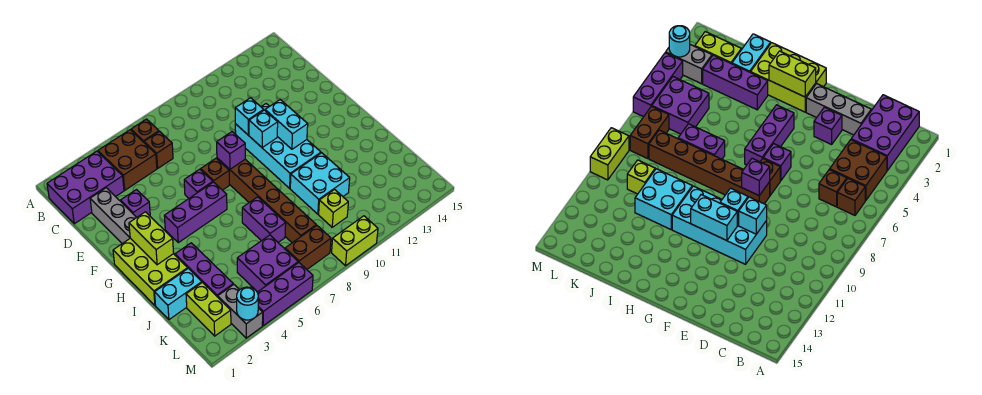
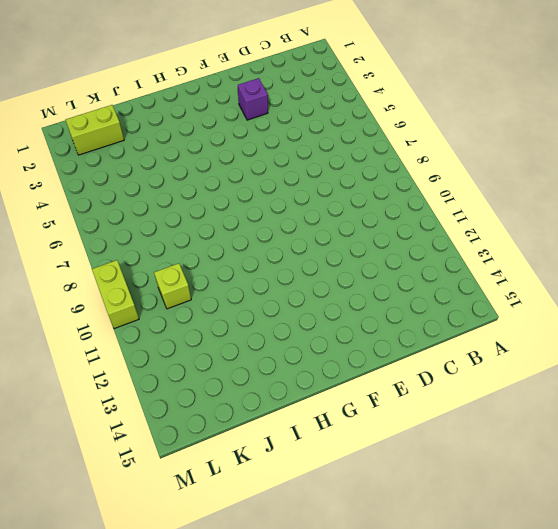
none -> purple brick B1:C3 level 1
none -> brown brick B4:C5 level 1
none -> brown brick B6 level 1

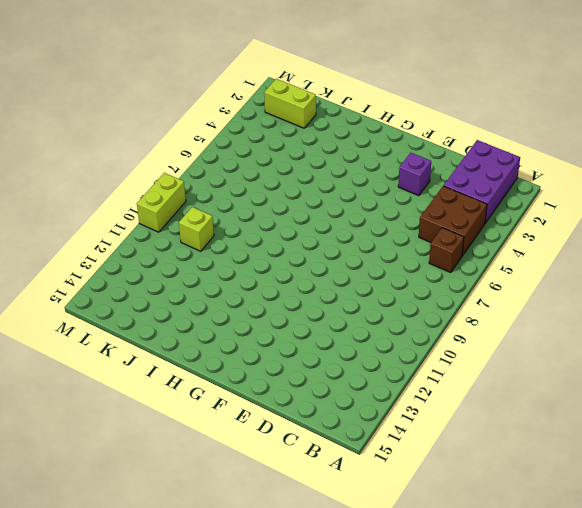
none -> brown brick C6 level 1
none -> grey brick D2:F2 level 1
none -> cyan brick E10:H11 level 1

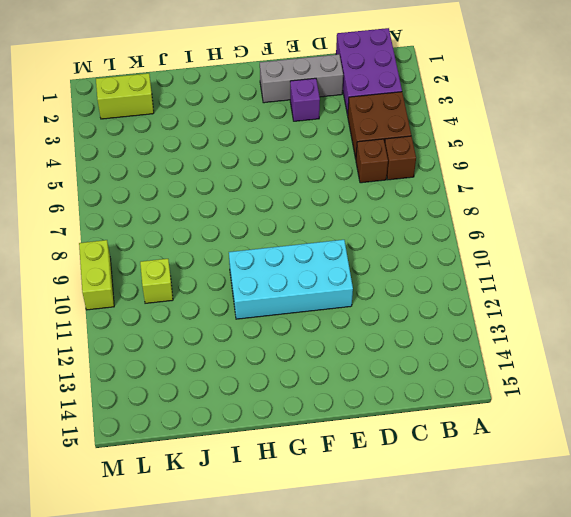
none -> purple brick F6 level 1
none -> brown brick F7 level 1
none -> brown brick F8:K8 level 1

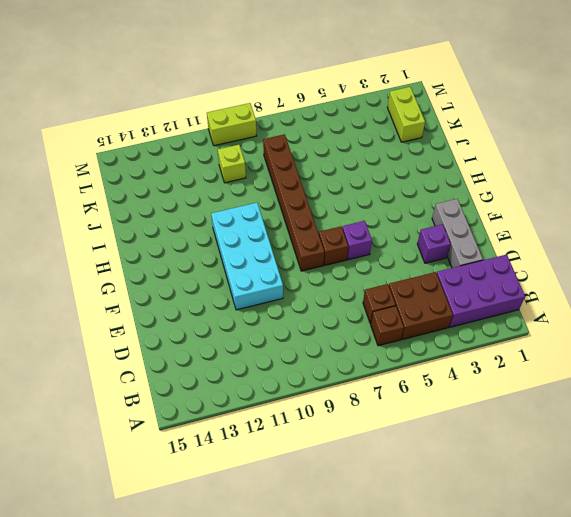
none -> lime brick G1:I2 level 1
none -> purple brick G4:G6 level 1
none -> purple brick I3:K3 level 1

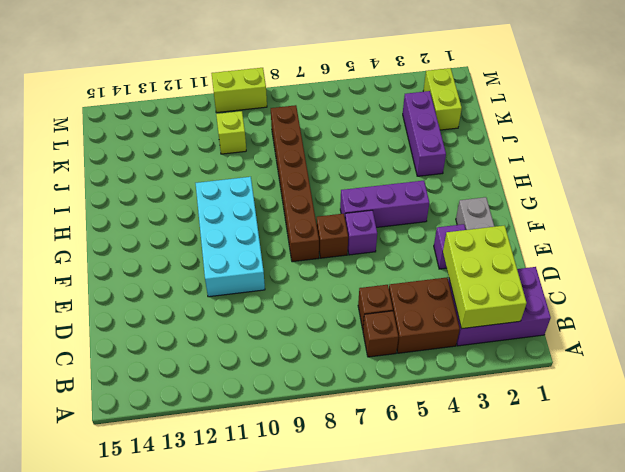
lime brick B2:D3 level 2 -> lime brick G1:I2 level 1
none -> purple brick I7:J7 level 1
none -> cyan brick I10:J11 level 1
none -> cyan brick J1:J2 level 1

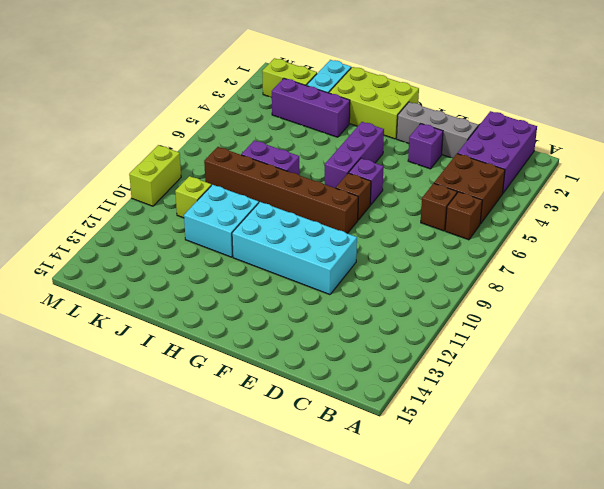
none -> purple brick K5:L6 level 1
none -> grey brick L3:M3 level 1
none -> brown brick L7:L8 level 1

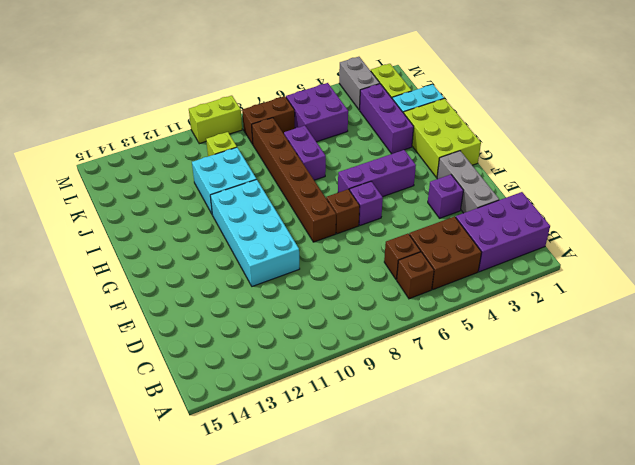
none -> purple brick M4:M6 level 1
none -> cyan brick E10 level 2
none -> purple brick F8 level 2

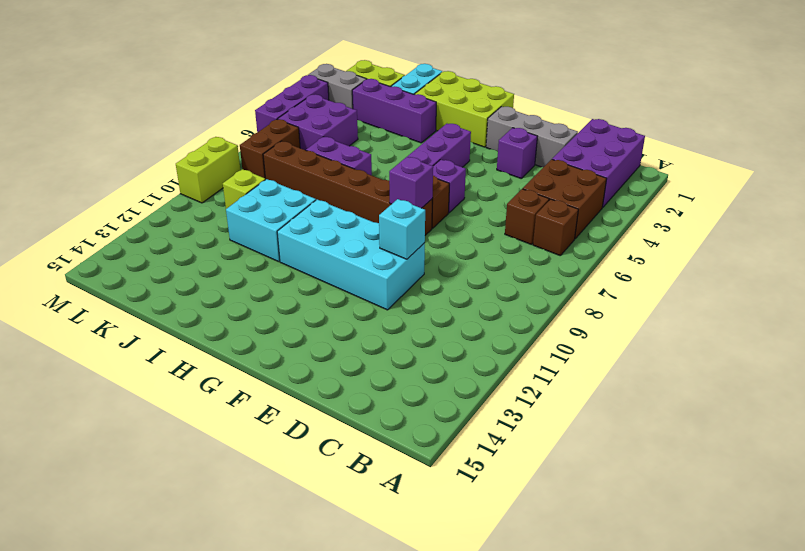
none -> cyan brick F10 level 2
none -> cyan brick F11:G11 level 2
none -> lime brick G2:H2 level 2

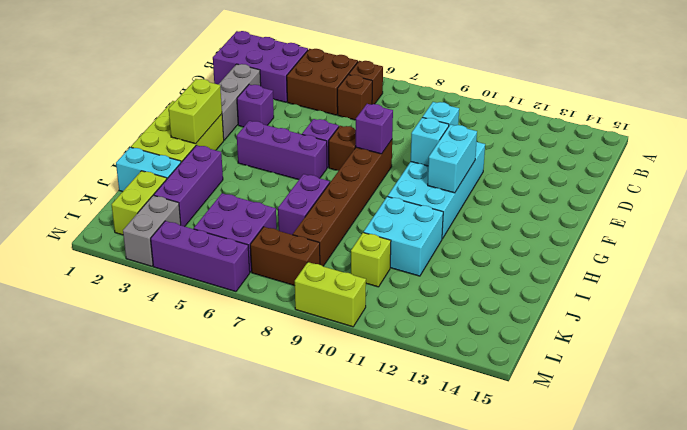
none -> cyan round brick M3 level 2

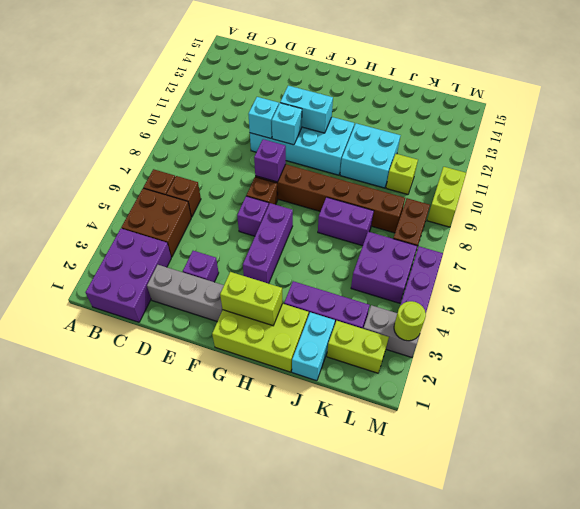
lime round brick M3 level 2 -> cyan round brick M3 level 2

